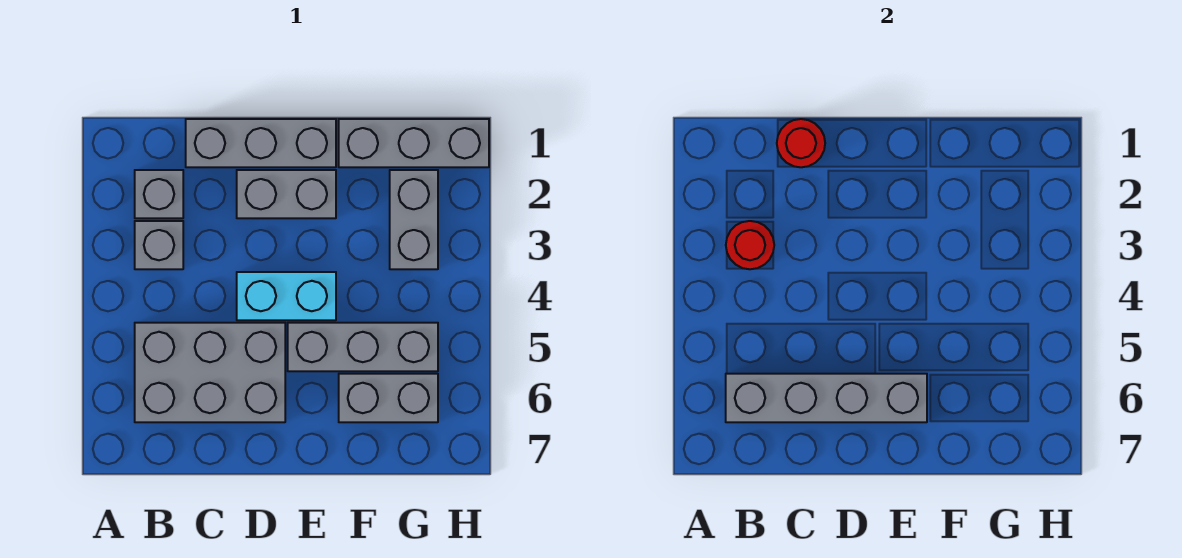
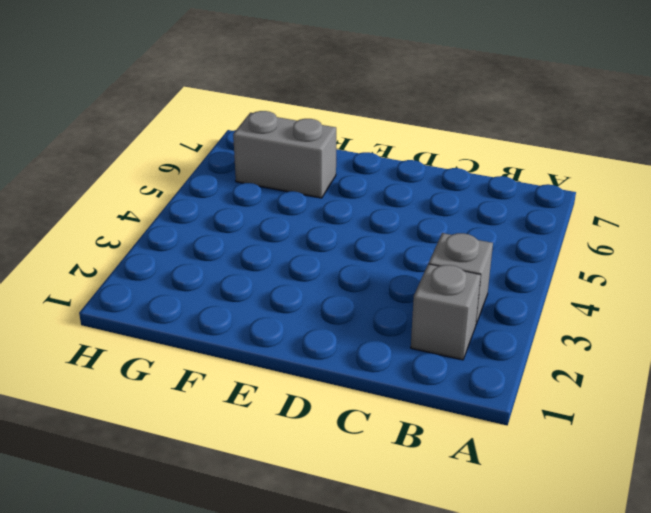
none -> grey brick B5:D6 level 1
none -> grey brick C1:E1 level 1
none -> grey brick D2:E2 level 1

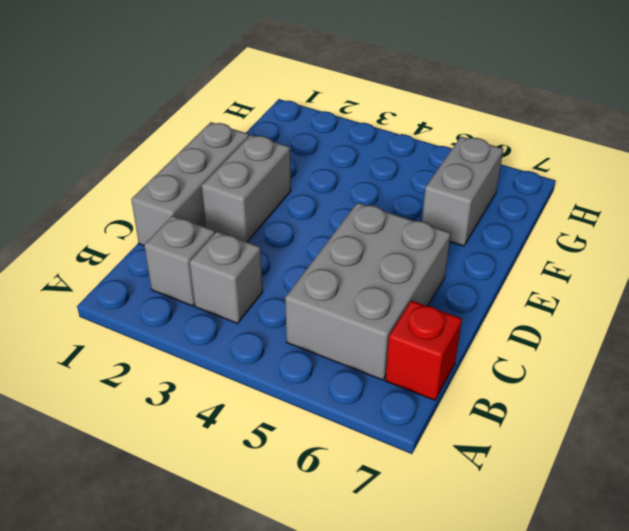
red brick B7 level 1 -> none
none -> cyan brick D4:E4 level 1
none -> grey brick E5:G5 level 1
none -> grey brick F1:H1 level 1

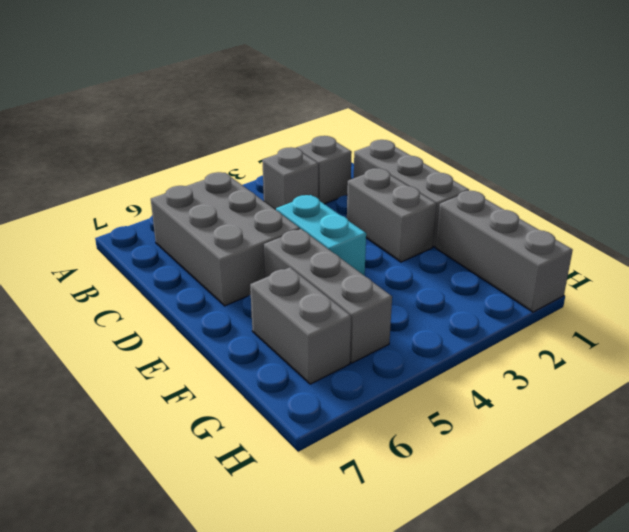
none -> grey brick G2:G3 level 1
none -> red round brick B3 level 2
none -> grey brick B6:E6 level 2

